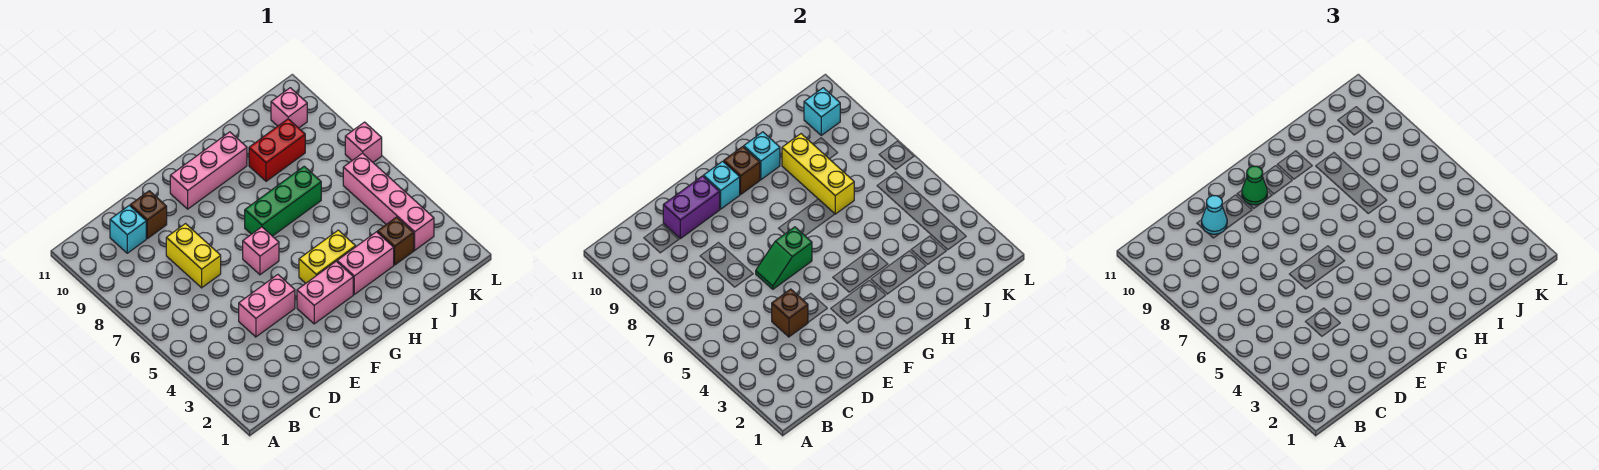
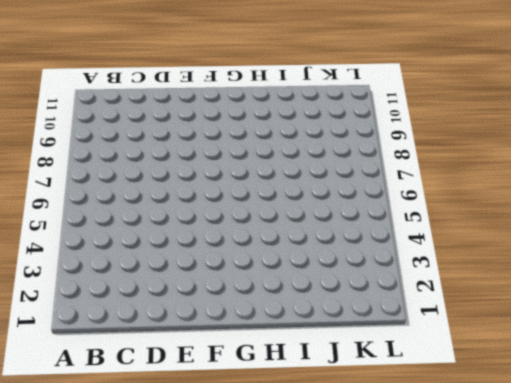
none -> cyan brick C10 level 1
none -> pink brick D4:E4 level 1
none -> yellow brick D7:D8 level 1

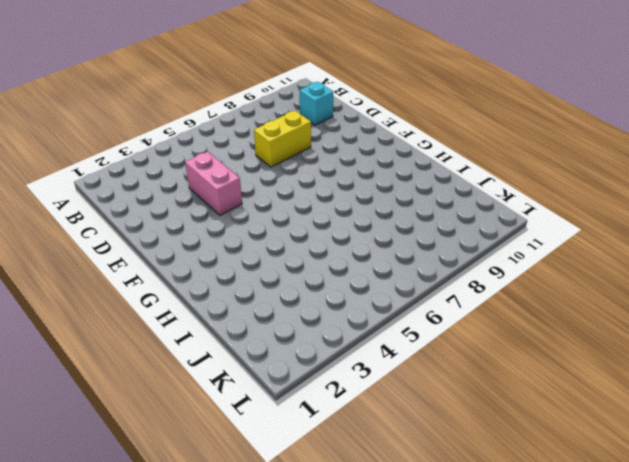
none -> brown brick D10 level 1
none -> pink brick F3:G3 level 1
none -> pink brick F6 level 1

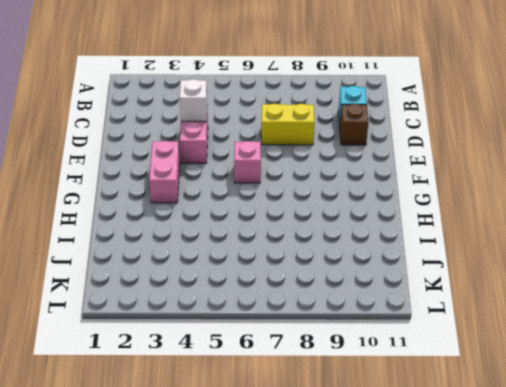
white brick D4 level 2 -> brown brick D4 level 2
none -> pink brick F10:H10 level 1
none -> yellow brick G4:H4 level 1
none -> green brick G7:I7 level 1

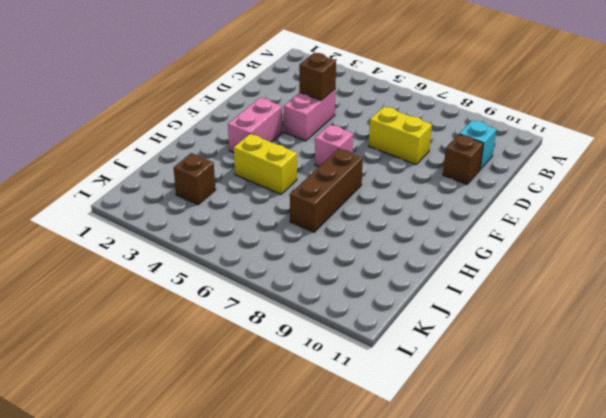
brown brick G7:I7 level 1 -> green brick G7:I7 level 1
yellow brick H4:H5 level 1 -> yellow brick G4:H4 level 1
none -> pink brick F10:H10 level 1
none -> pink brick H3:I3 level 1
none -> red brick I9:J9 level 1

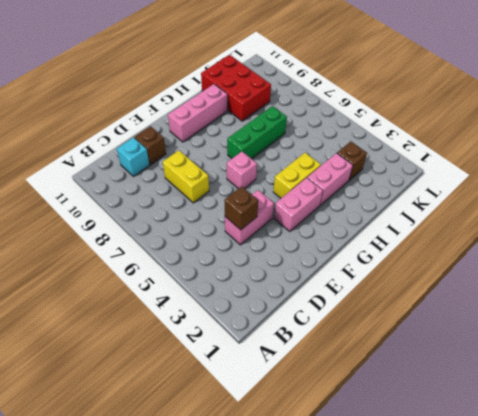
red brick I9:J11 level 1 -> red brick I9:J9 level 1
none -> pink brick K3:K6 level 1
none -> pink brick K10 level 1
none -> pink brick L7 level 1

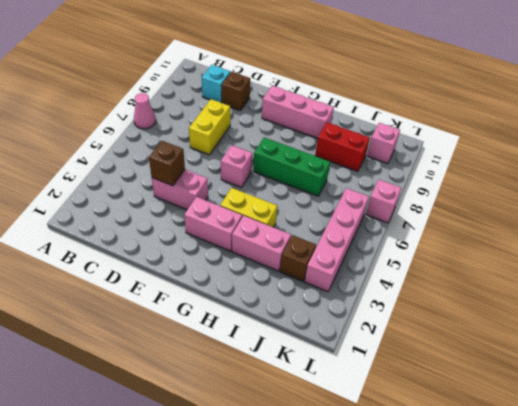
pink cone A7 level 1 -> none
none -> purple brick D10:E10 level 2
none -> green slope E6:F6 level 2 top F
none -> cyan brick F10 level 2

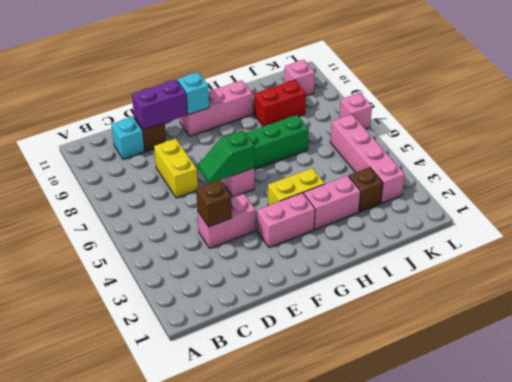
none -> brown brick G10 level 2
none -> cyan brick H10 level 2
none -> yellow brick I7:I9 level 2

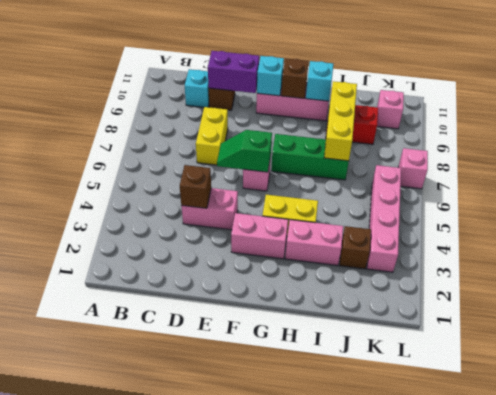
none -> cyan brick K10 level 2
none -> cyan cone D10 level 3
none -> green cone F10 level 3

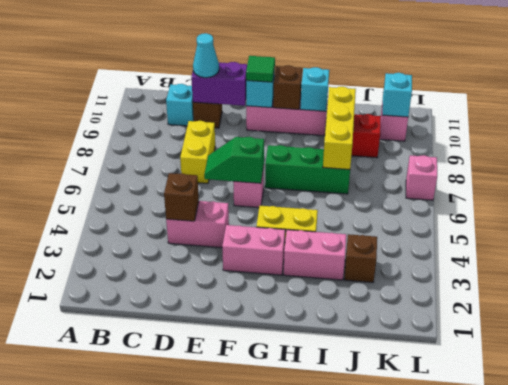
green tile F10 level 3 -> green cone F10 level 3
none -> pink brick K3:K6 level 1

